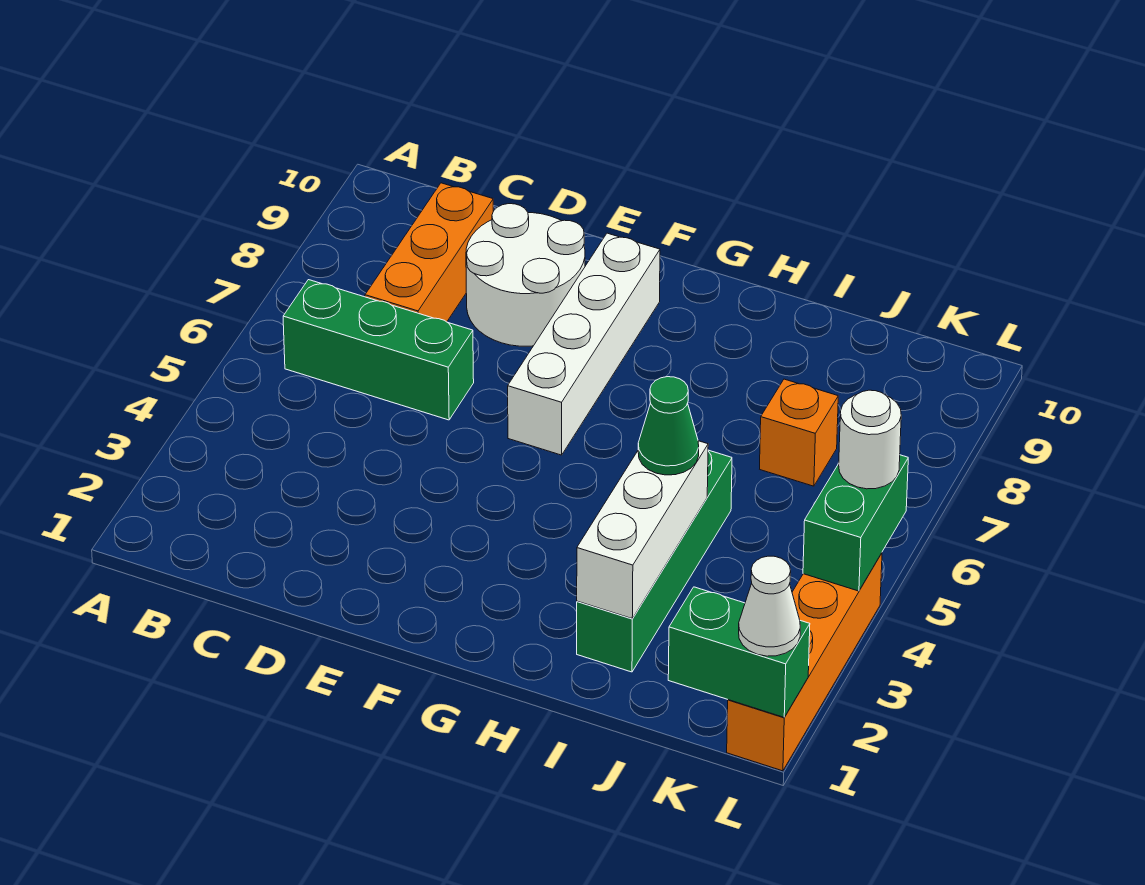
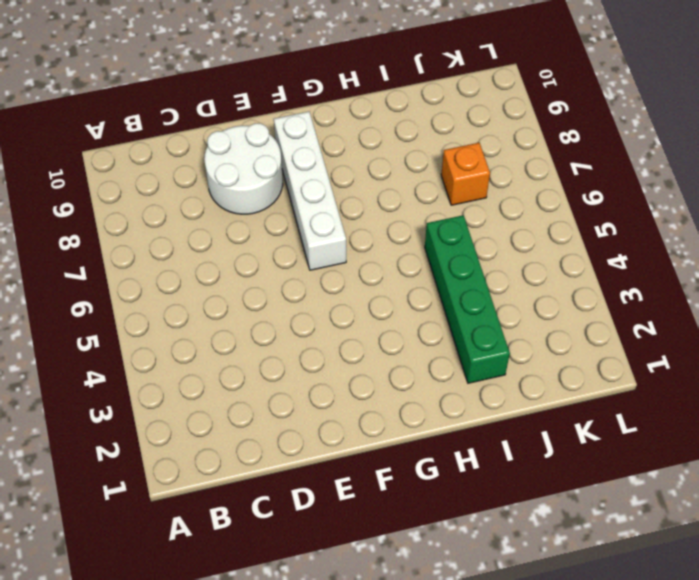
none -> green brick B6:D6 level 1
none -> orange brick C7:C9 level 1
none -> orange brick L1:L4 level 1

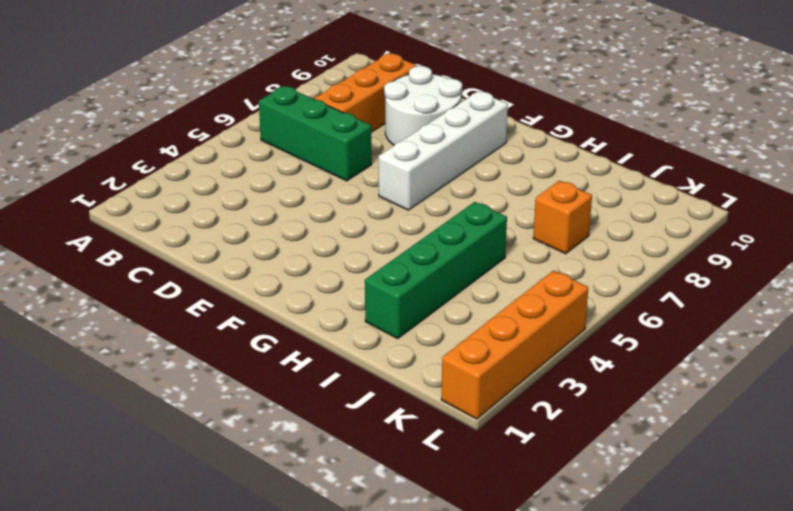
none -> white brick I2:I4 level 2
none -> green brick K1:L1 level 2
none -> green brick L4:L5 level 2

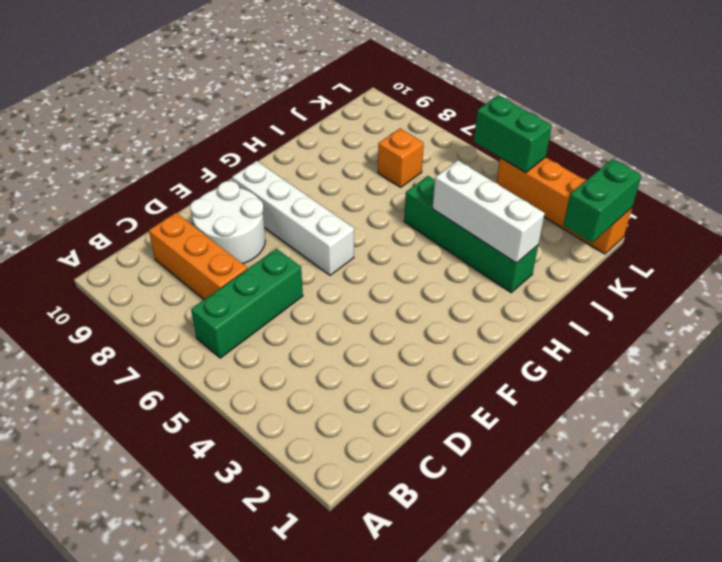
none -> green cone I4 level 3
none -> white cone L1 level 3
none -> white round brick L5 level 3

